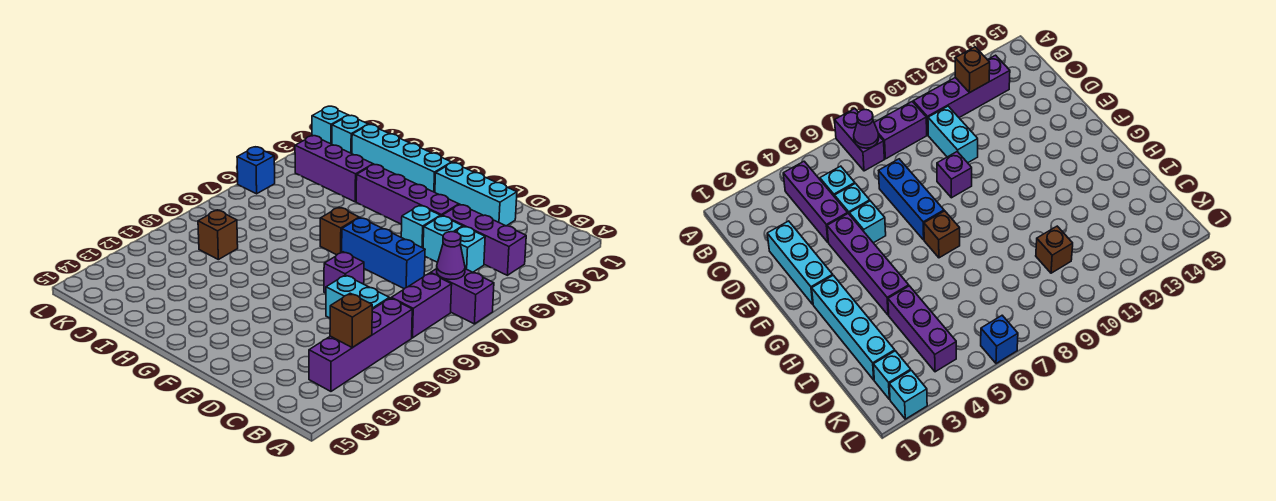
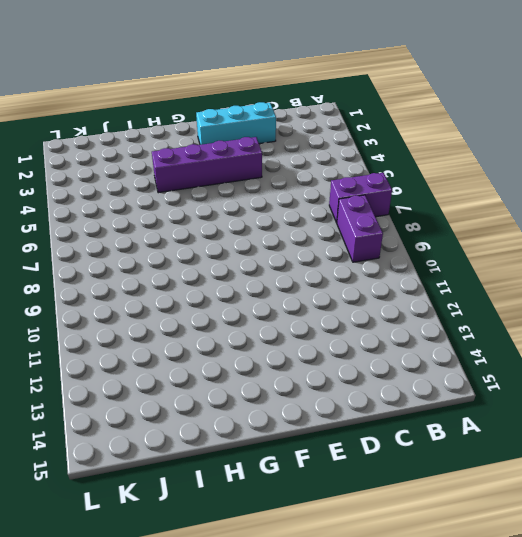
none -> purple brick B4:D4 level 1
none -> purple brick B10:B13 level 1
none -> cyan brick C5 level 1

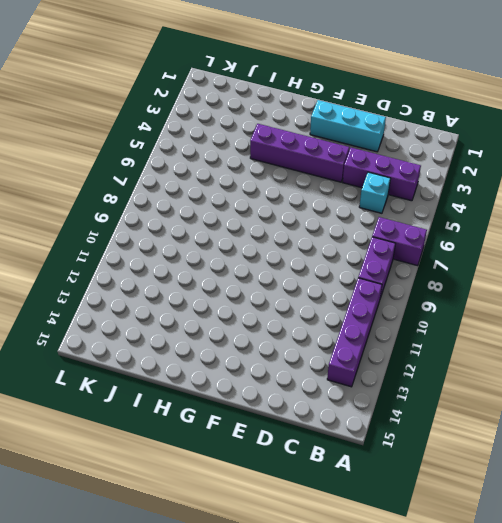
none -> cyan brick C10:D10 level 1
none -> cyan brick D5 level 1
none -> blue brick D7:F7 level 1

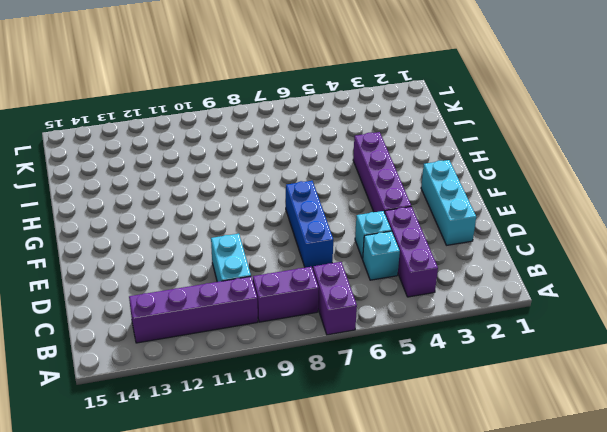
none -> cyan brick E5 level 1
none -> purple brick E9 level 1
none -> cyan brick G2:J2 level 1

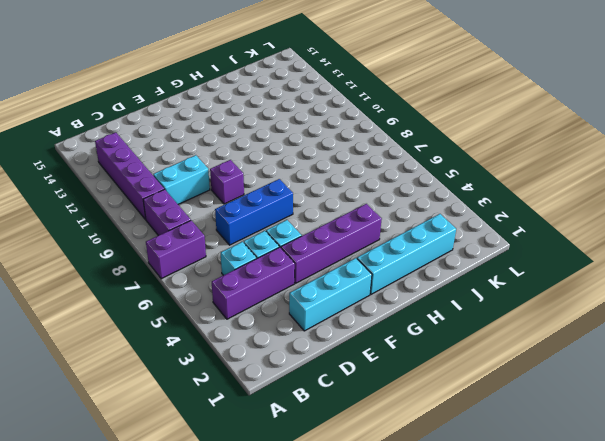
none -> brown brick G7 level 1
none -> purple brick I4:K4 level 1
none -> brown brick J10 level 1

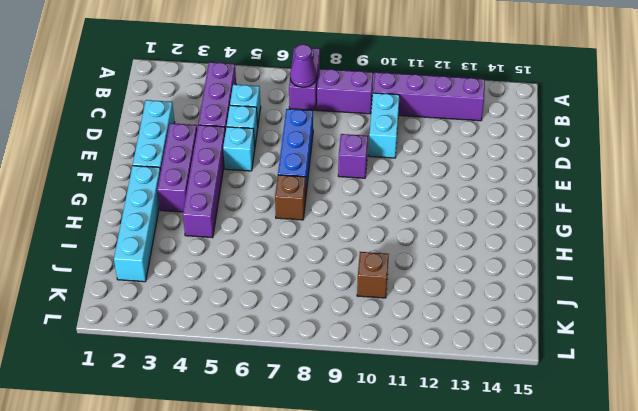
purple brick E3:G3 level 1 -> purple brick I4:K4 level 1
none -> cyan brick K2 level 1
none -> cyan brick L2 level 1
none -> blue brick L6 level 1

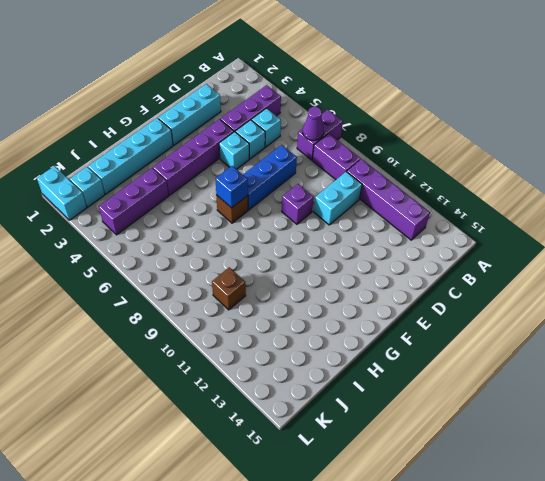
blue brick G7 level 2 -> blue brick L6 level 1
cyan brick L1:L2 level 1 -> cyan brick L2 level 1
none -> brown brick B12 level 2

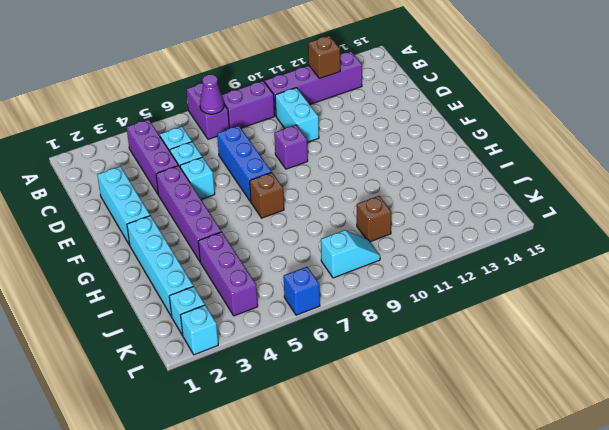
cyan slope K8:K9 level 1 top 8 -> none

